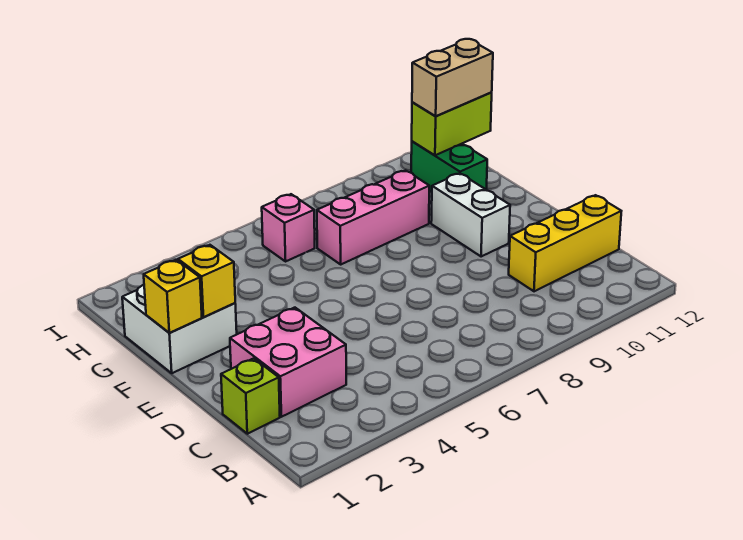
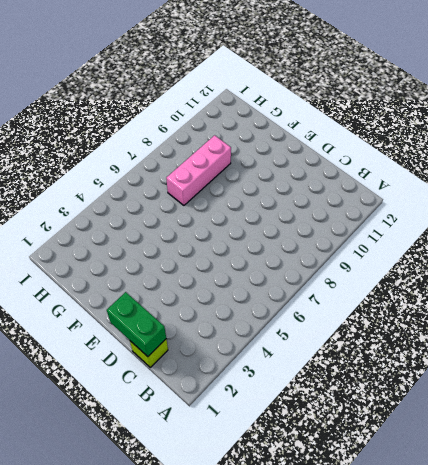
green brick C1:D1 level 2 -> green brick G11:H11 level 1
none -> pink brick C2:D3 level 1
none -> yellow brick C10:C12 level 1
none -> white brick E10:F10 level 1

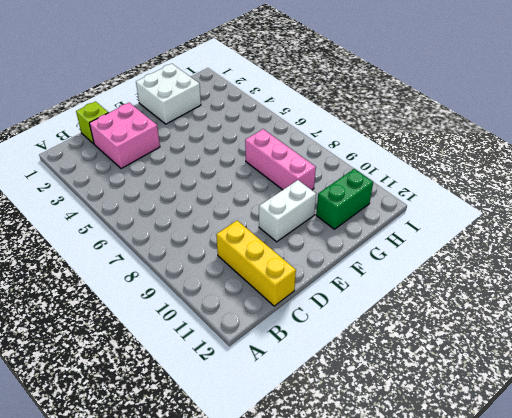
none -> pink brick H6 level 1
none -> yellow brick F1 level 2
none -> yellow brick F2 level 2

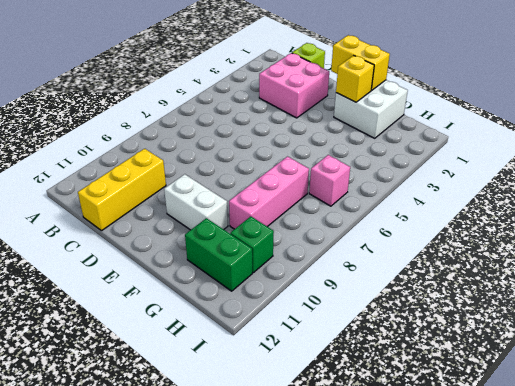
yellow brick E1:F1 level 2 -> yellow brick F1 level 2
green brick H10 level 1 -> none
none -> lime brick H11:H12 level 2
none -> tan brick H11:H12 level 3

